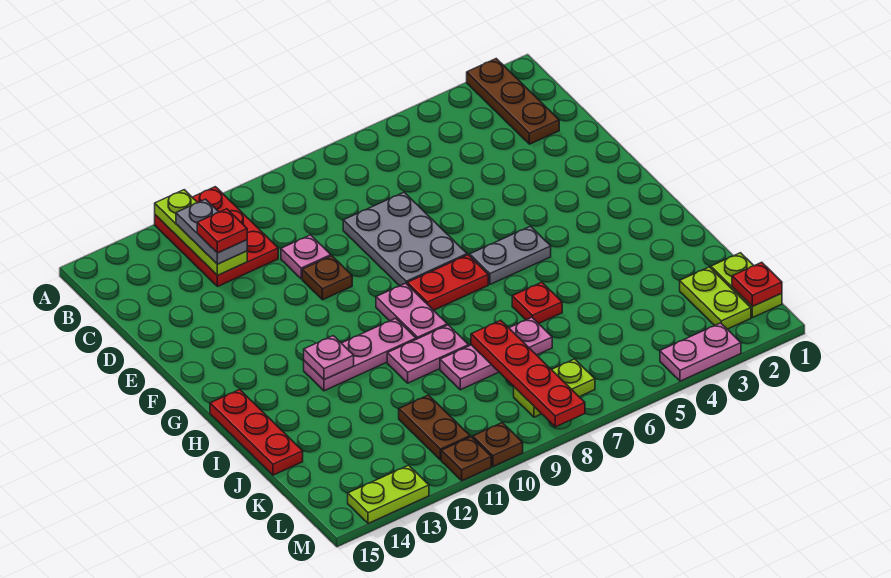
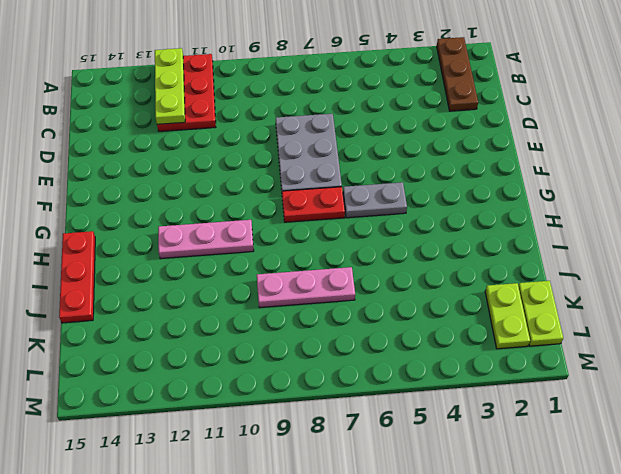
none -> pink plate D10 level 1
none -> brown plate E10 level 1
none -> pink plate G9:H9 level 1

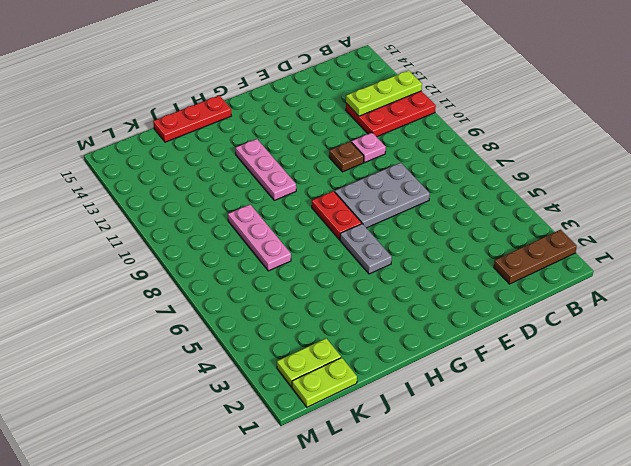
none -> pink plate G9:H9 level 1
none -> red plate I6 level 1
none -> pink plate I9:I10 level 1

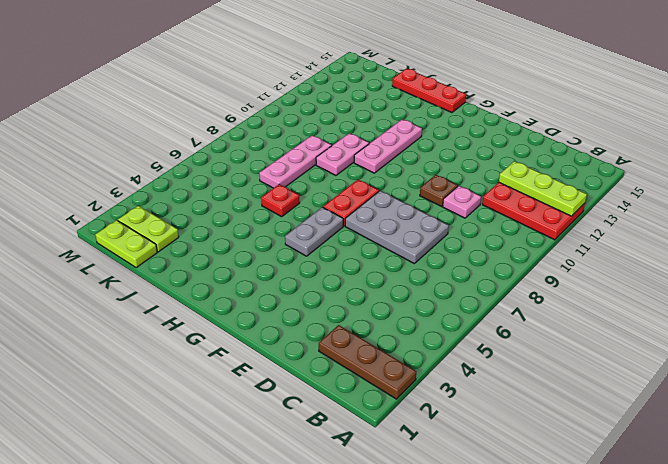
none -> pink plate G9:H9 level 1
none -> brown plate K11:L11 level 1
none -> lime plate L7:L8 level 1

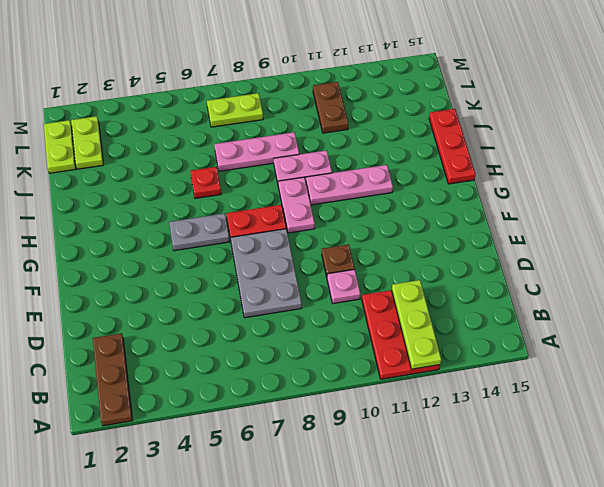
none -> pink plate M3:M4 level 1
none -> brown plate M10 level 1
none -> brown plate M11 level 1

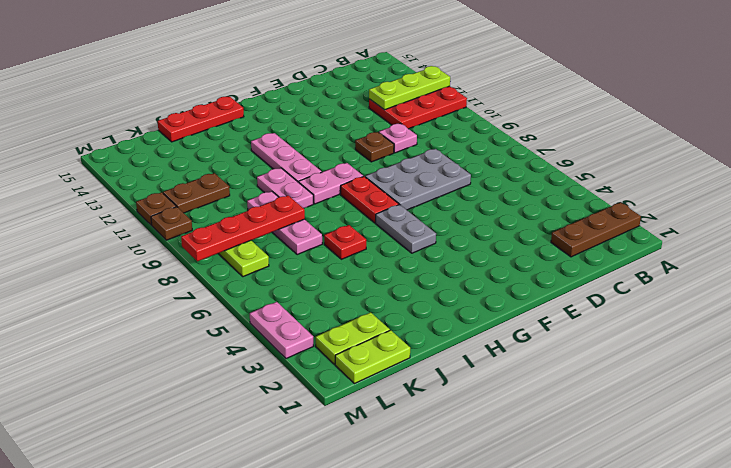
none -> lime plate M13:M14 level 1
none -> pink plate H12 level 2
none -> red plate L1 level 2

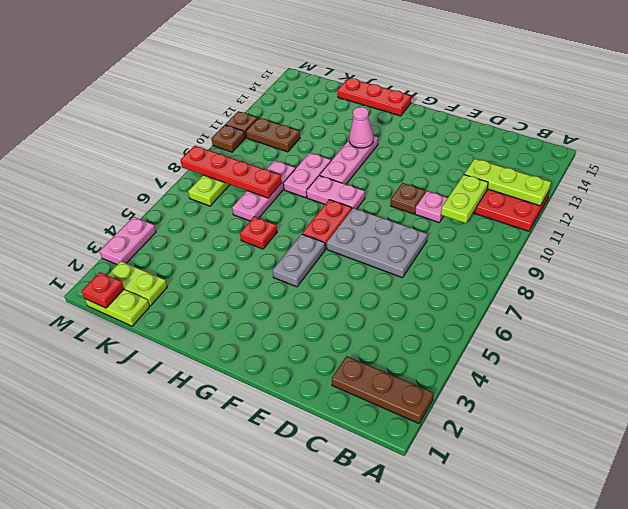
lime plate C10:C11 level 2 -> lime plate M13:M14 level 1
pink cone H12 level 2 -> pink plate H12 level 2
none -> grey plate B12:C12 level 3
none -> red plate C12 level 4

